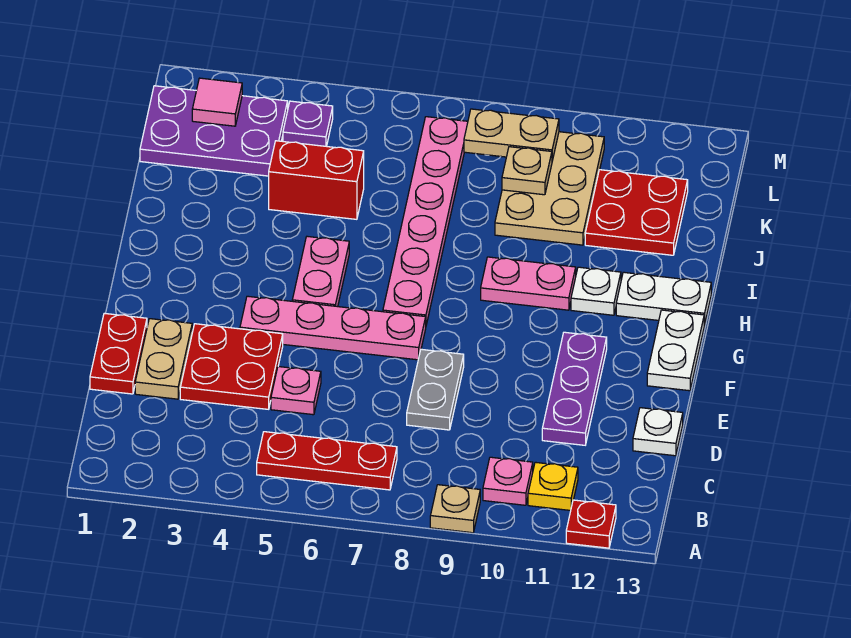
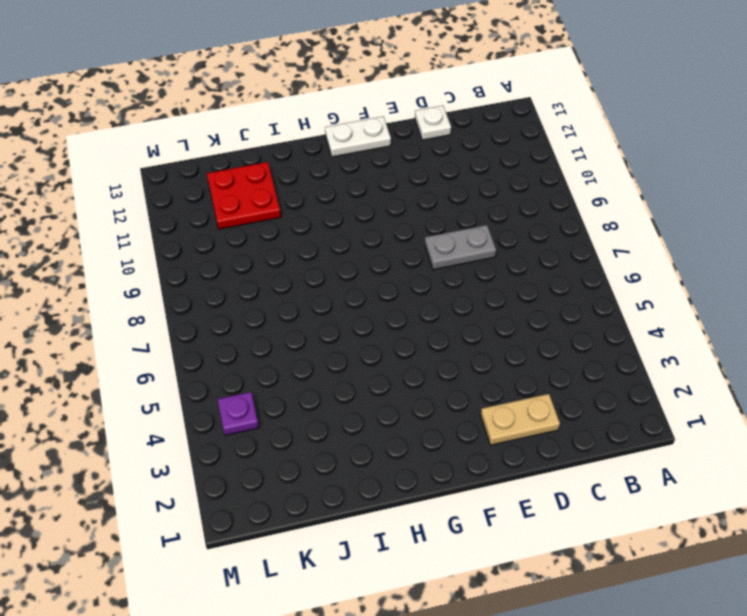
none -> tan plate A9 level 1
none -> red plate A12 level 1
none -> red plate B5:B7 level 1

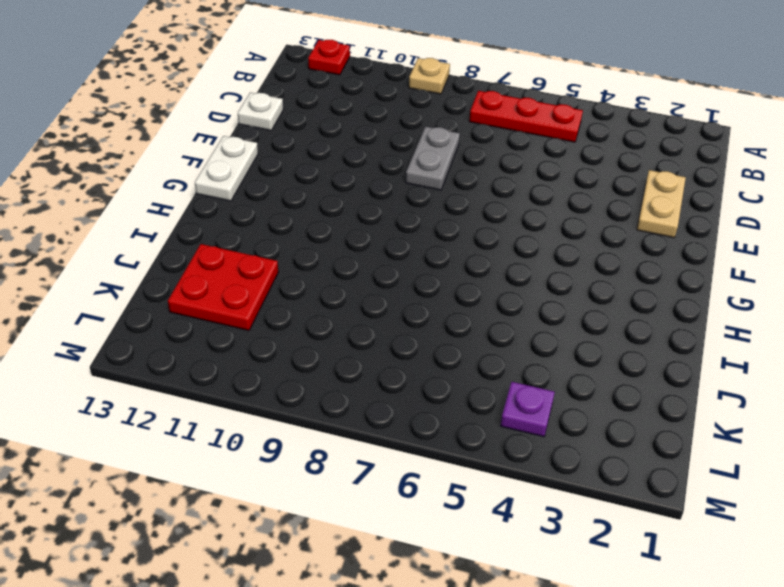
none -> pink plate B10 level 1
none -> yellow plate B11 level 1
none -> red plate D1:E1 level 1

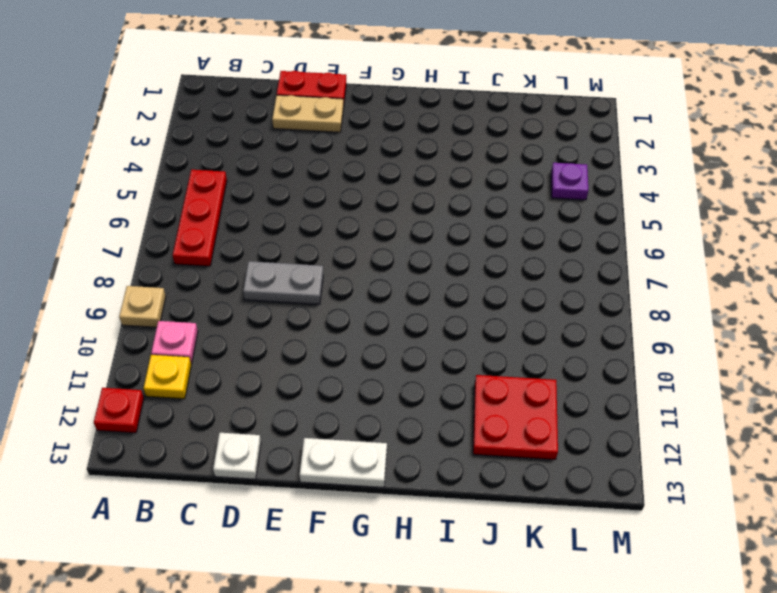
none -> red plate D3:E4 level 1
none -> pink plate D5 level 1
none -> purple plate D11:F11 level 1

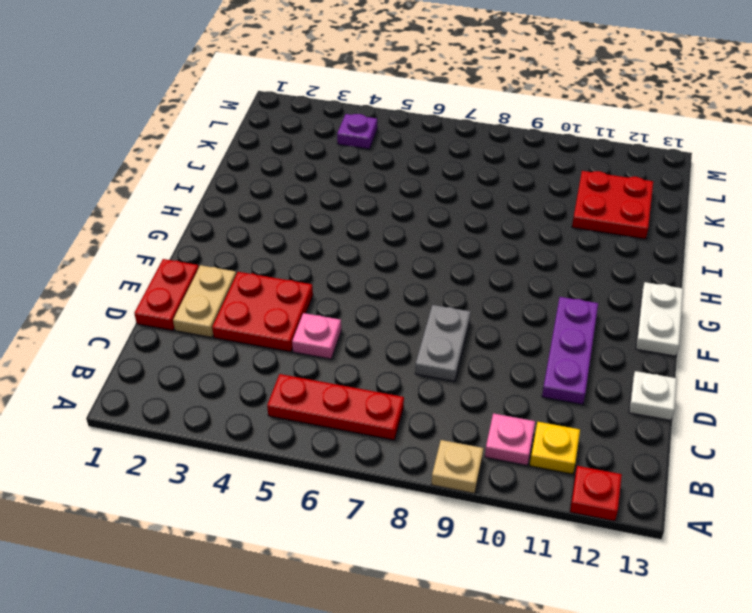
none -> pink plate F4:F7 level 1
none -> pink plate G5:H5 level 1
none -> pink plate G7:L7 level 1

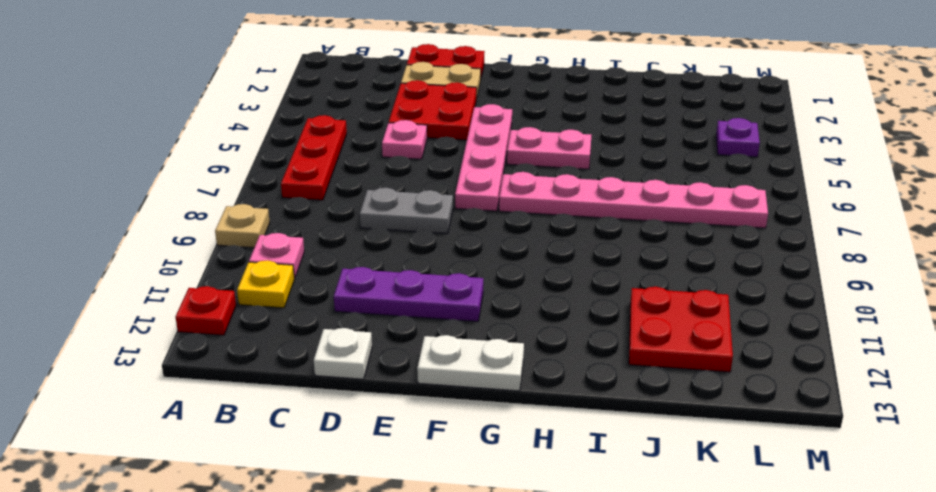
none -> pink plate H9:H10 level 1
none -> white plate H11 level 1
none -> white plate H12:H13 level 1

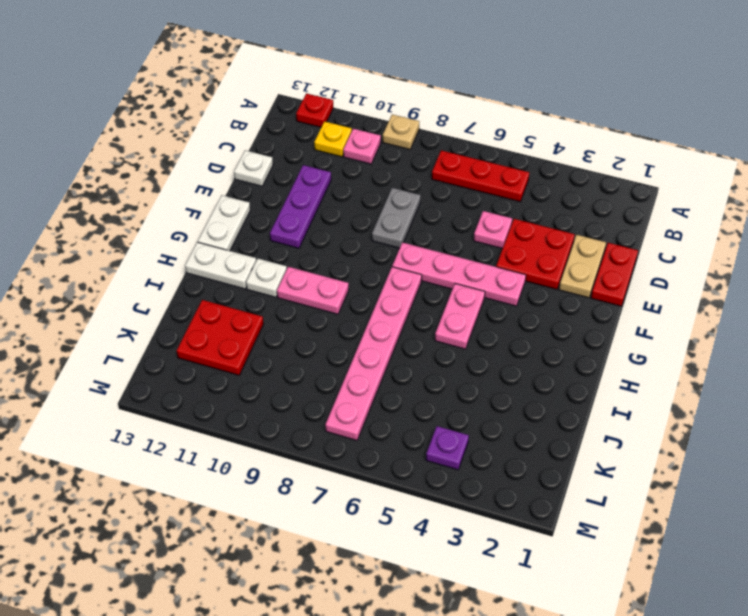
none -> red brick J4:J5 level 1
none -> tan plate J9:L10 level 1
none -> purple plate K1:L3 level 1

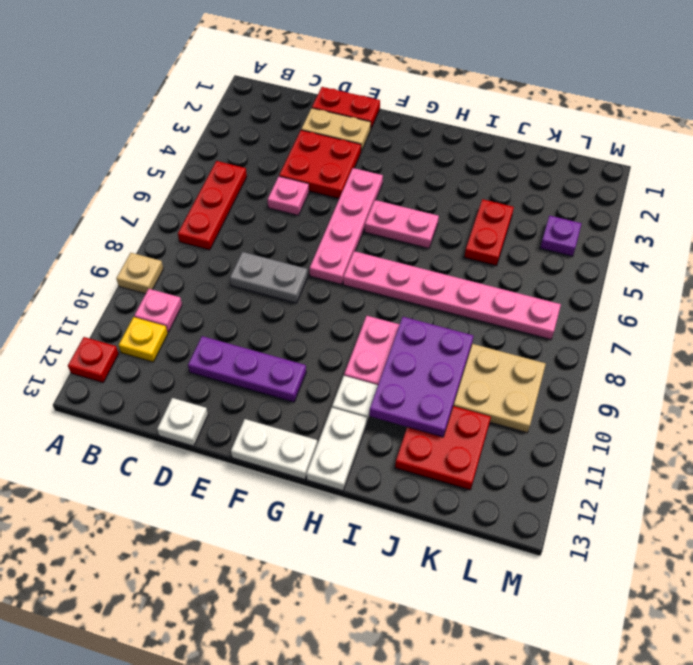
purple plate I9:J11 level 2 -> purple plate K1:L3 level 1
red plate J4:J5 level 1 -> red brick J4:J5 level 1
none -> tan plate K9 level 2
none -> pink tile L2 level 2
none -> tan plate L8:L9 level 2

